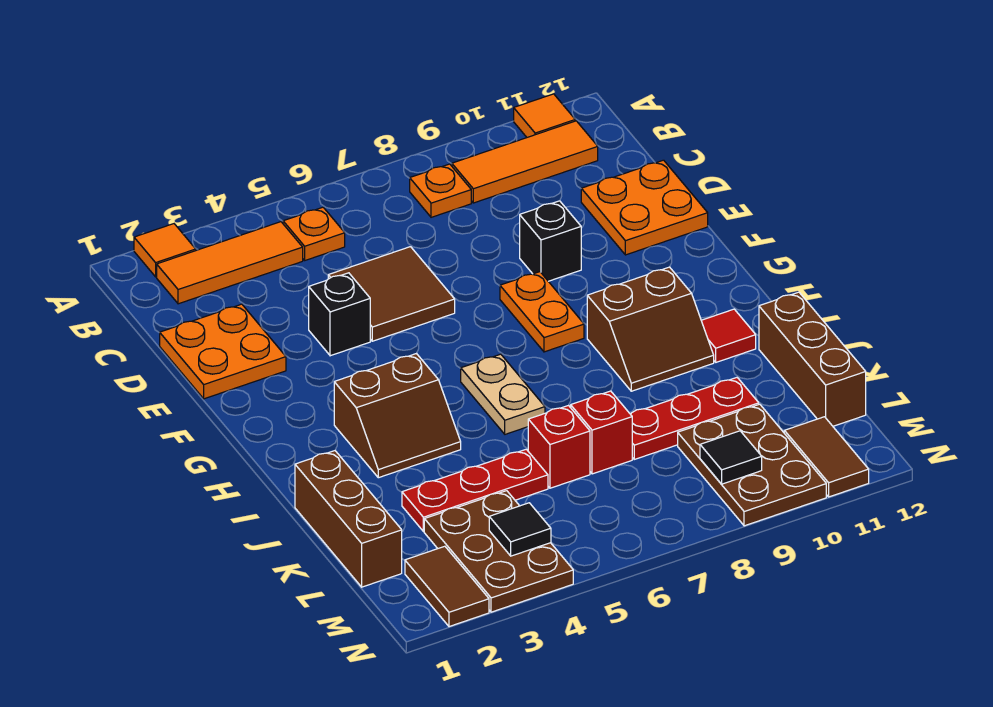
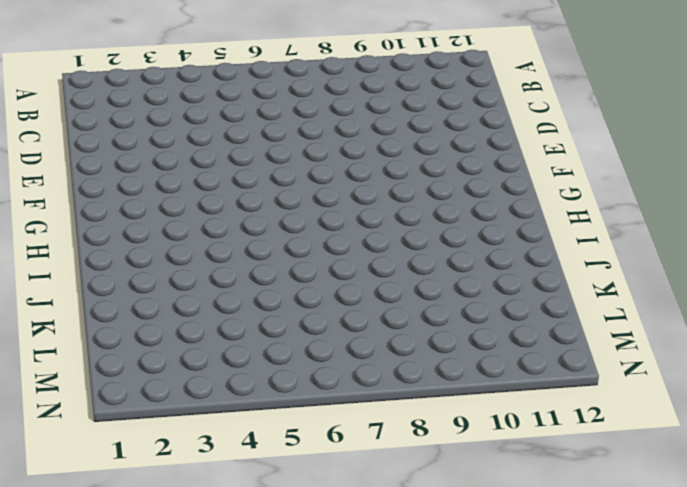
none -> orange tile A2 level 1
none -> orange tile A11 level 1
none -> orange tile B2:B4 level 1

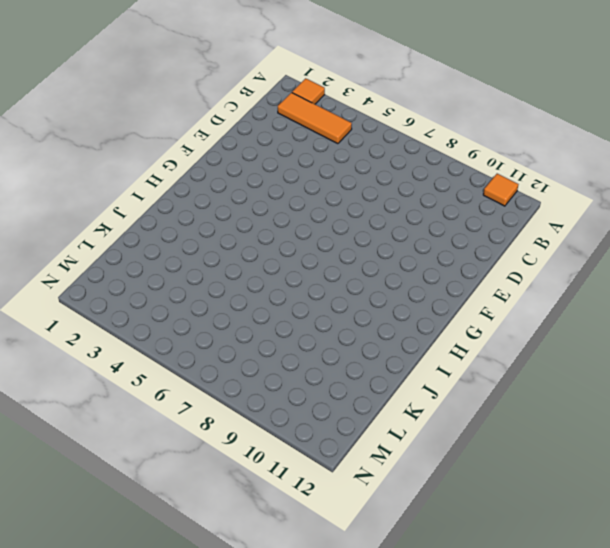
none -> orange plate B5 level 1
none -> orange plate B8 level 1
none -> orange tile B9:B11 level 1

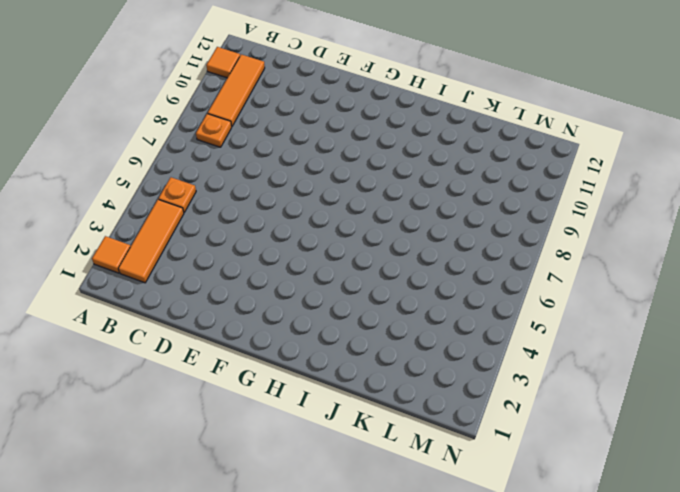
none -> orange plate D1:E2 level 1
none -> brown tile D5:E6 level 1
none -> orange plate D11:E12 level 1

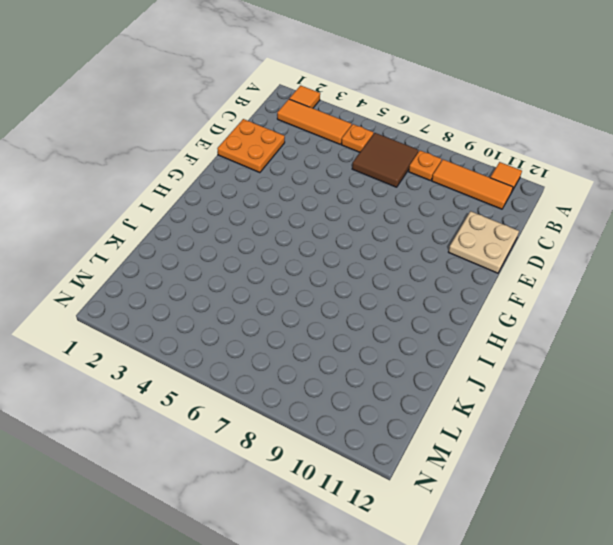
brown tile B6:C7 level 1 -> brown tile D5:E6 level 1
tan plate D11:E12 level 1 -> orange plate D11:E12 level 1
none -> black brick E4 level 1
none -> black brick E9 level 1
none -> orange plate F8:G8 level 1

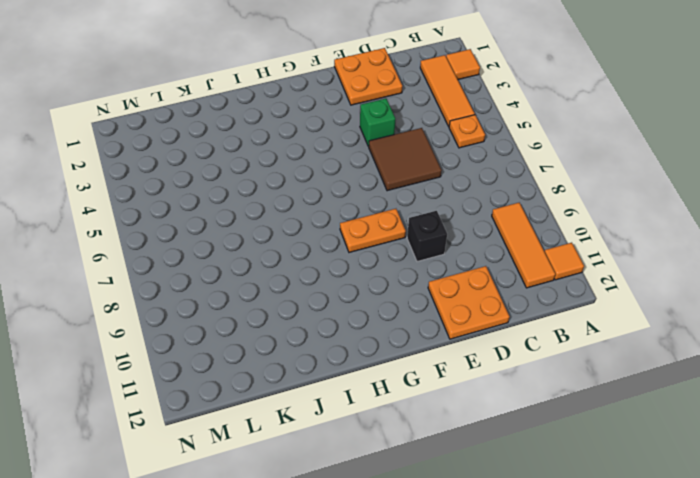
green brick E4 level 1 -> black brick E4 level 1
none -> orange plate B8 level 1
none -> brown slope H3:I4 level 1 top H
none -> tan plate H6:I6 level 1

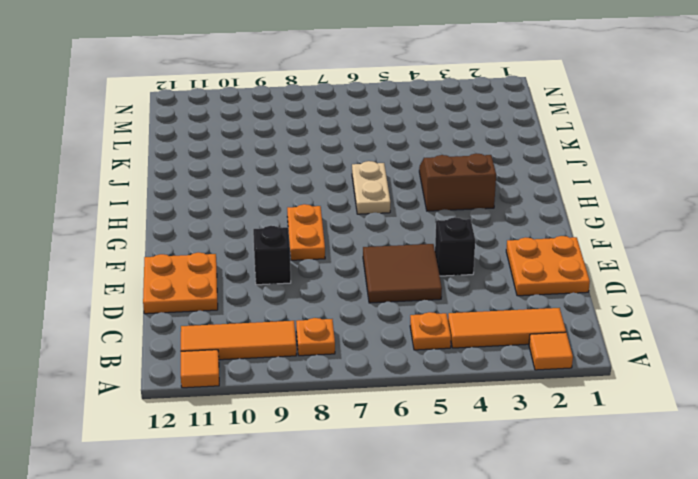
none -> brown slope H9:I10 level 1 top H
none -> red tile I11 level 1
none -> brown brick J1:L1 level 1

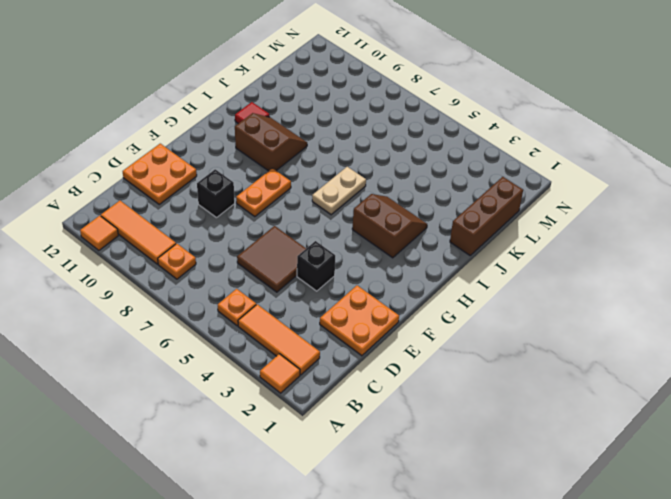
none -> brown brick J12:L12 level 1
none -> red plate K3:K5 level 1
none -> red brick K6 level 1

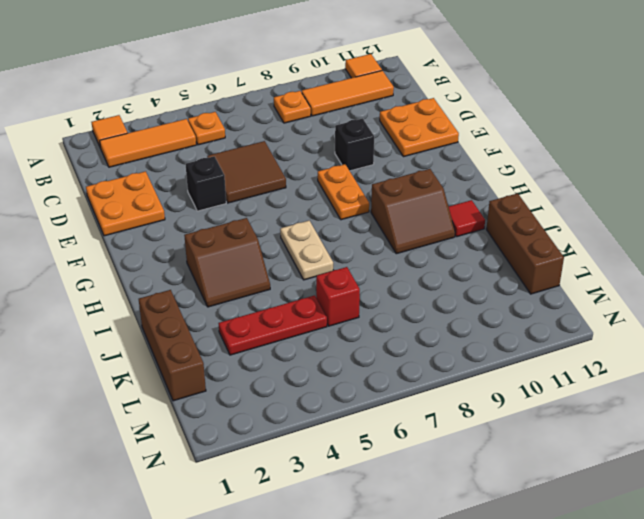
none -> red brick K7 level 1
none -> red plate K8:K10 level 1
none -> brown plate L3:N4 level 1

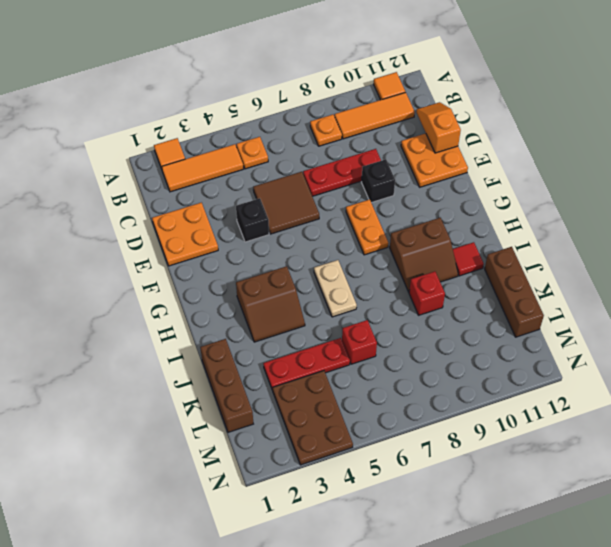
orange slope C12:D12 level 2 top D -> none
red plate D7:D9 level 1 -> red plate K8:K10 level 1
red brick J9 level 1 -> red brick K7 level 1
none -> brown plate L9:N10 level 1
none -> brown tile M2:N2 level 1
none -> brown tile M11:N11 level 1

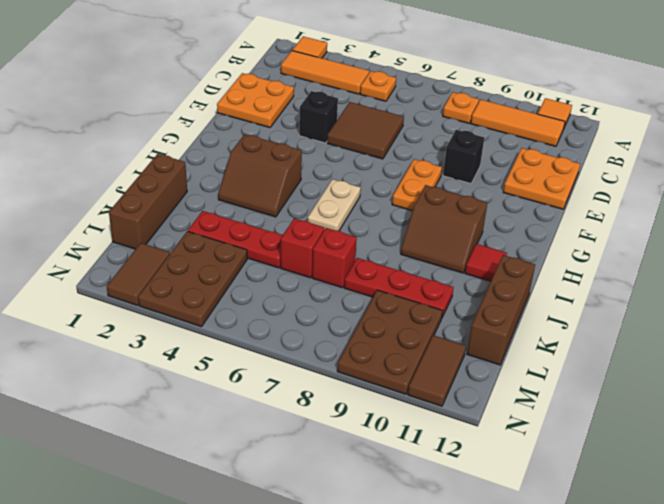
none -> black tile M4 level 2
none -> black tile M9 level 2

